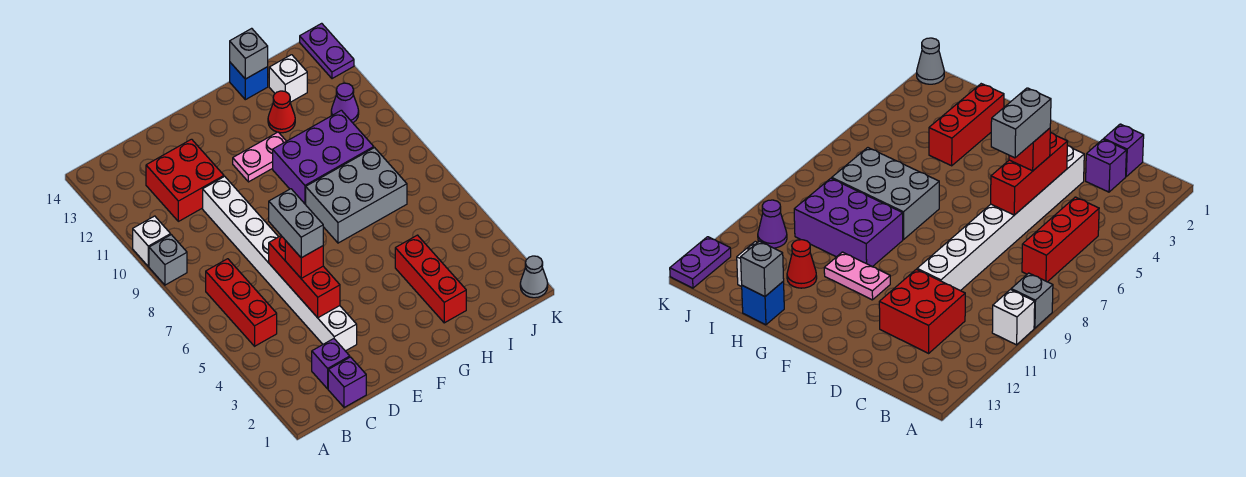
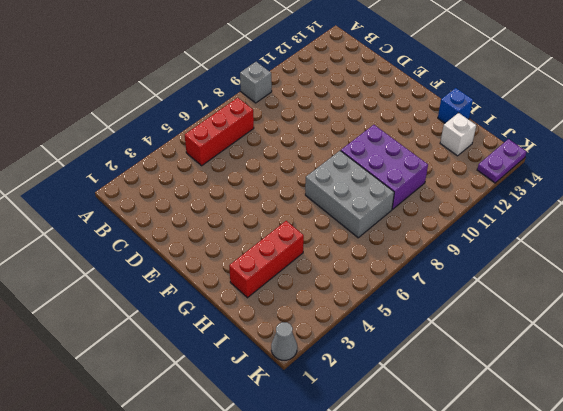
none -> white brick A10 level 1
none -> purple brick C1 level 1
none -> purple brick C2 level 1

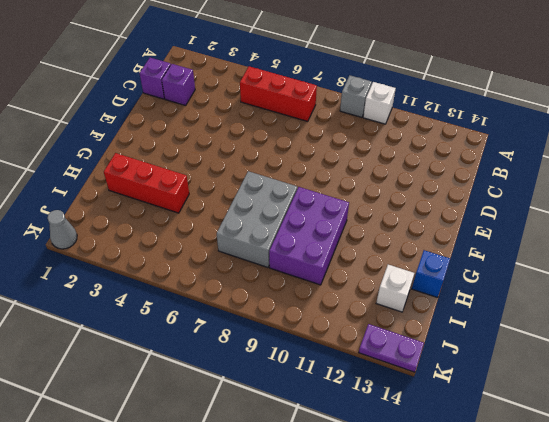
none -> red brick C11:D12 level 1
none -> white brick D3:D10 level 1
none -> pink plate F11:G11 level 1

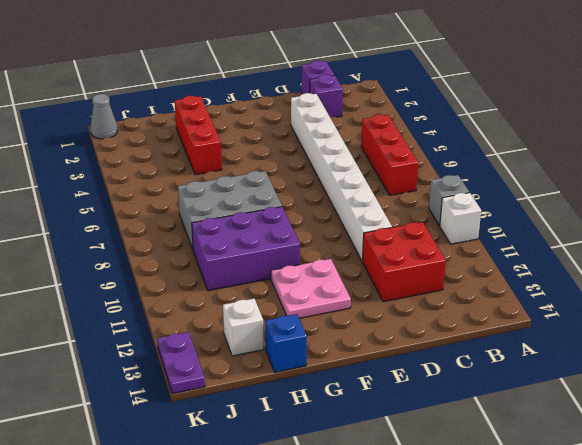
pink plate F11:G12 level 1 -> pink plate F11:G11 level 1
none -> red cone H12 level 1
none -> purple cone J11 level 1
none -> red brick D4:D6 level 2

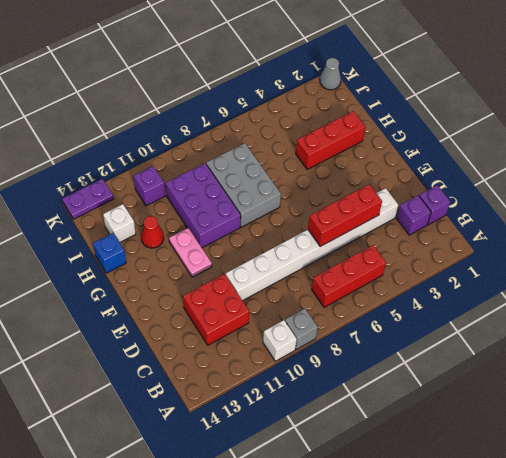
purple brick J11 level 1 -> purple cone J11 level 1
none -> grey brick H14 level 2
none -> red brick D5 level 3
none -> grey brick D5:D6 level 4

